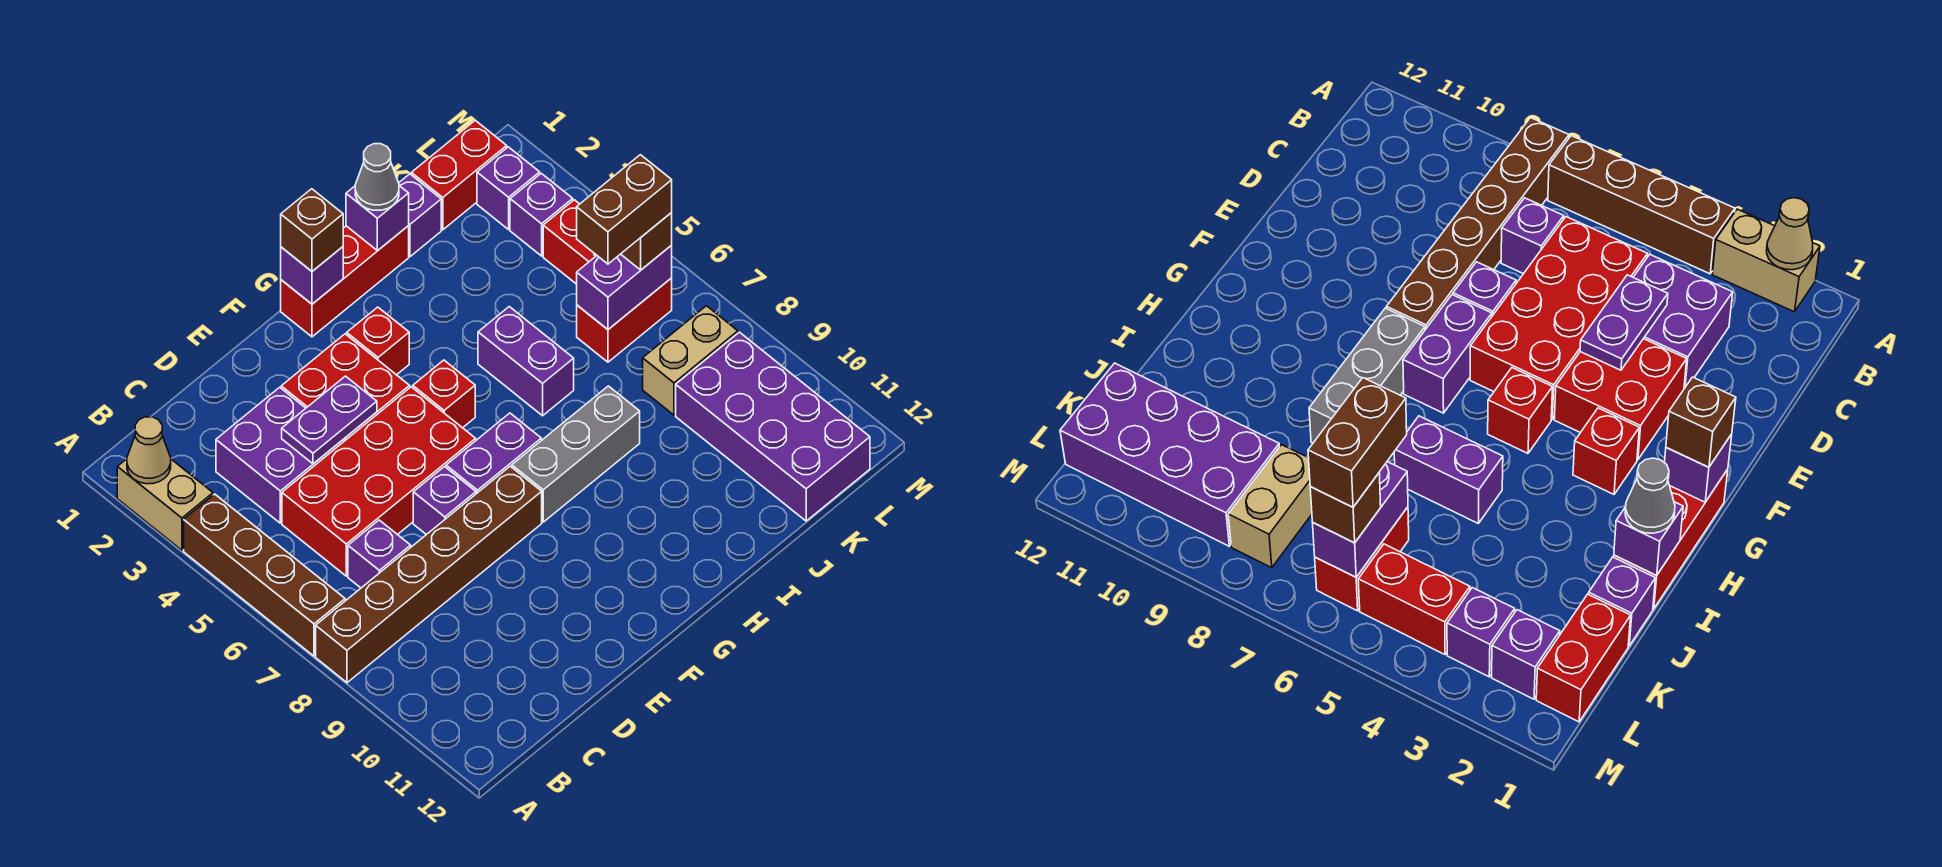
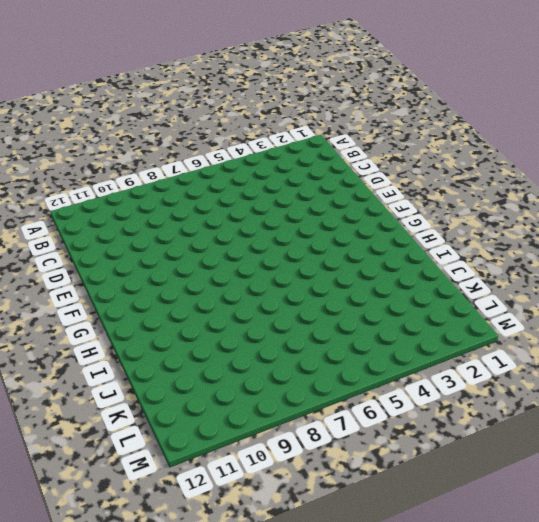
none -> tan brick A2:A3 level 1
none -> brown brick A4:A7 level 1
none -> brown brick A8:F8 level 1
none -> purple brick C3:D4 level 1

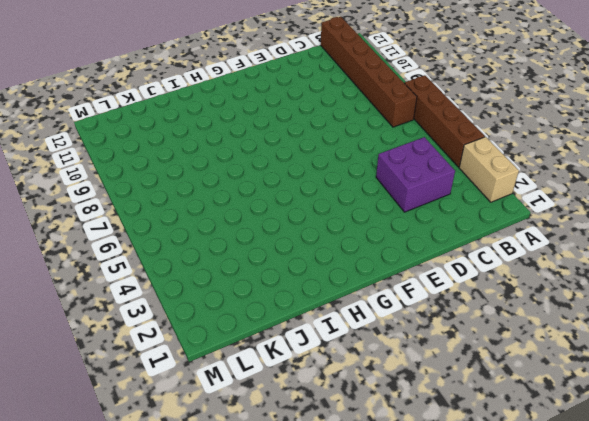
brown brick B7:B12 level 1 -> brown brick A8:F8 level 1
none -> red brick C5:F6 level 1
none -> purple brick C7 level 1
none -> red brick E3:F4 level 1
none -> purple brick E7 level 1

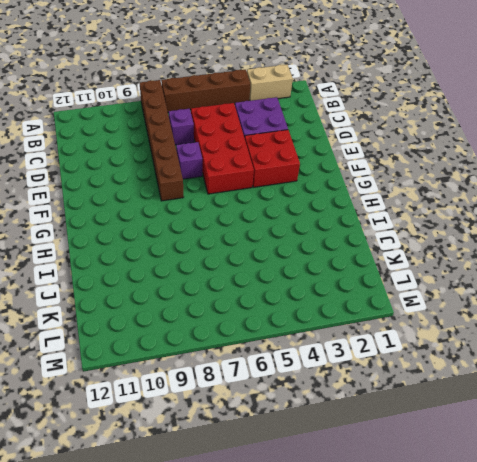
none -> purple brick F7:G7 level 1
none -> red brick G1:I1 level 1
none -> red brick G3 level 1
none -> red brick G5 level 1

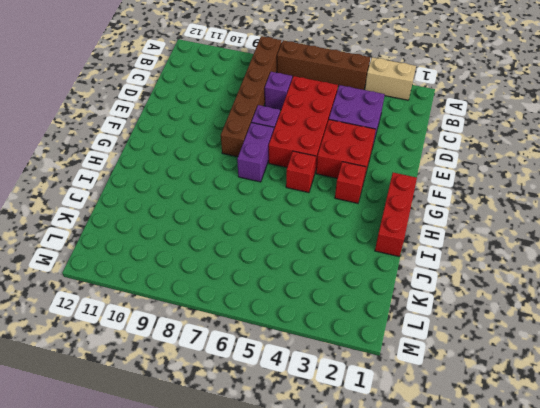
none -> grey brick G8:I8 level 1
none -> purple brick I5:I6 level 1
none -> purple brick J1 level 1
none -> red brick K1:L1 level 1

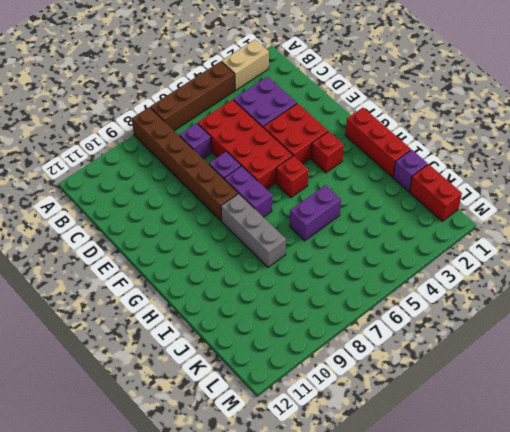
none -> red brick K6:L6 level 1
none -> tan brick K8:L8 level 1
none -> purple brick K9:L12 level 1
none -> purple brick L2 level 1

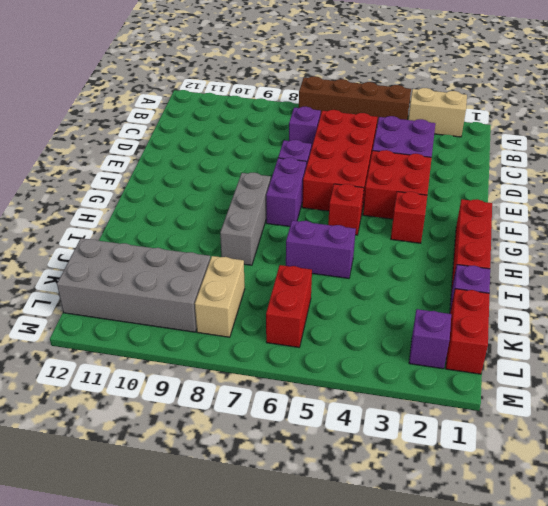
grey brick K9:L12 level 1 -> purple brick K9:L12 level 1
none -> brown brick A8:F8 level 1
none -> purple brick L3 level 1
none -> red brick L4:L5 level 1
none -> tan cone A2 level 2

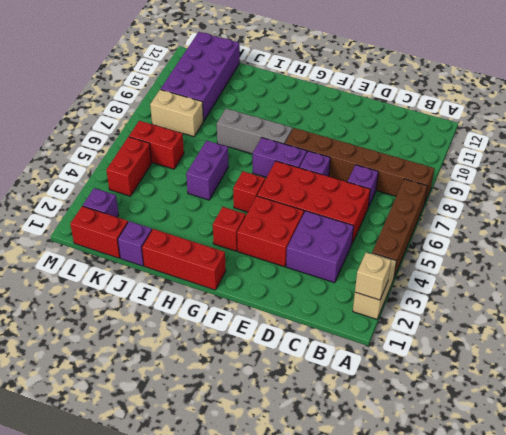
tan brick A2 level 2 -> tan cone A2 level 2
none -> purple brick L3 level 1
none -> purple plate D4:E4 level 2
none -> purple brick G1 level 2
none -> purple brick I1 level 2

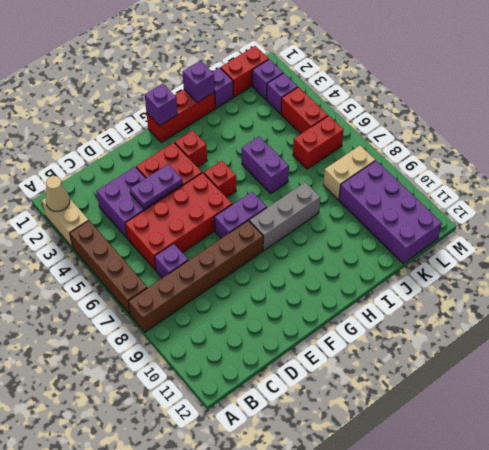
none -> purple brick E7 level 1
none -> purple brick K6:L6 level 2
none -> brown brick G1 level 3
none -> grey cone I1 level 3

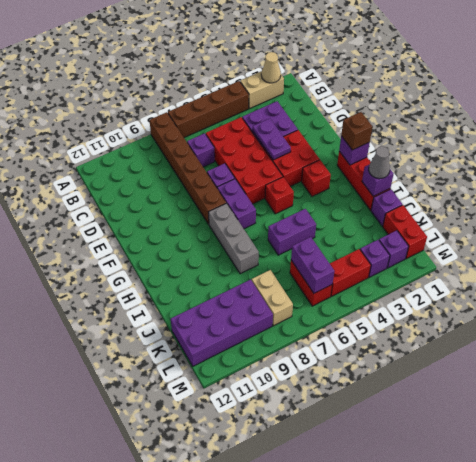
none -> brown brick L6 level 3
none -> brown brick K6:L6 level 4

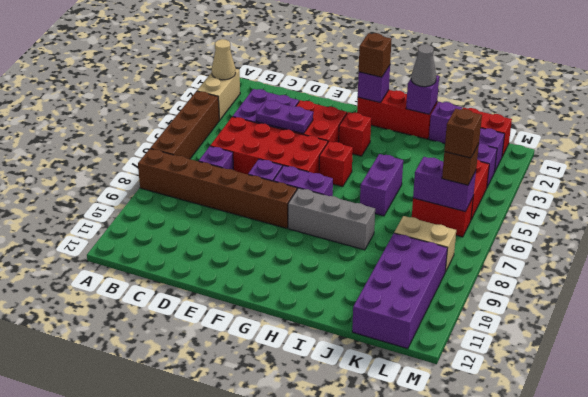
brown brick L6 level 4 -> brown brick K6:L6 level 4

